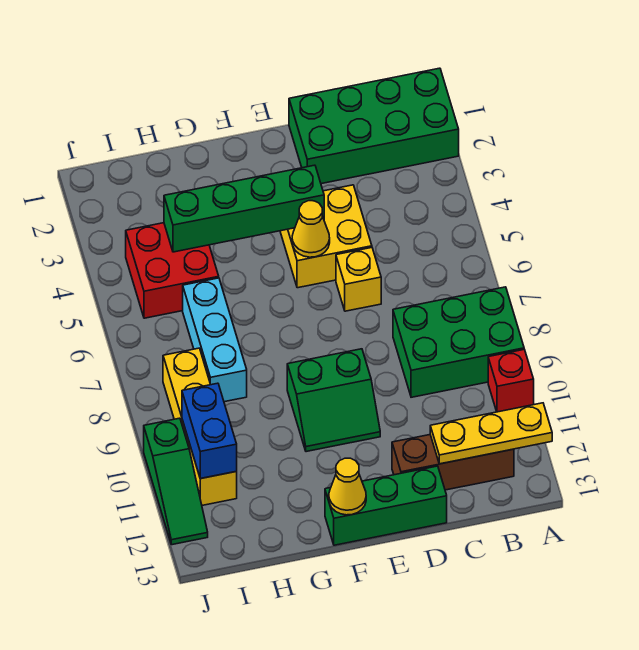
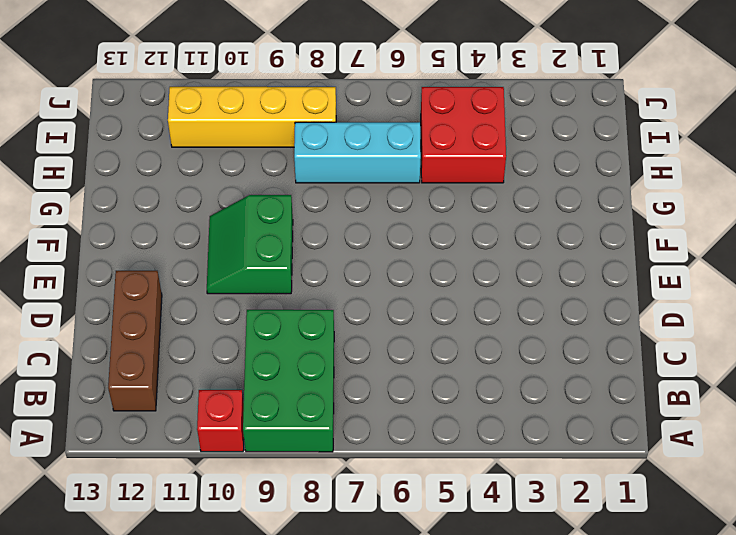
none -> green brick A1:D2 level 1
none -> yellow brick D4:E5 level 1
none -> yellow brick D6 level 1

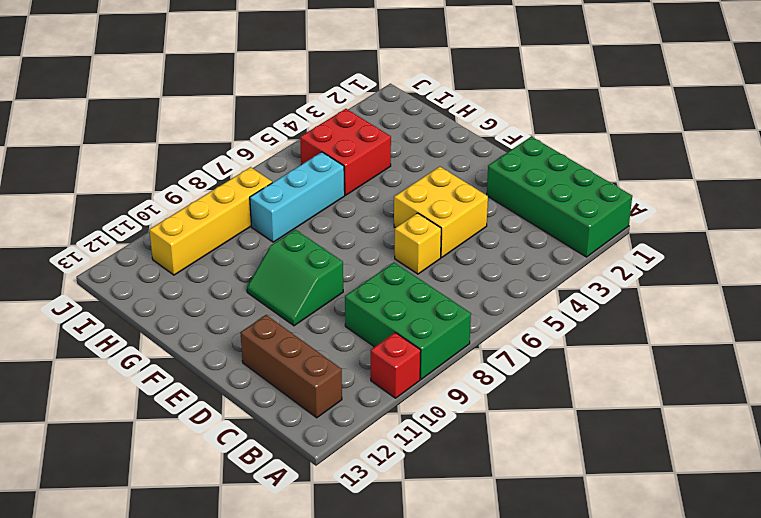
none -> green brick D13:F13 level 1
none -> green slope J10:J12 level 1 top 10
none -> yellow plate A12:C12 level 2

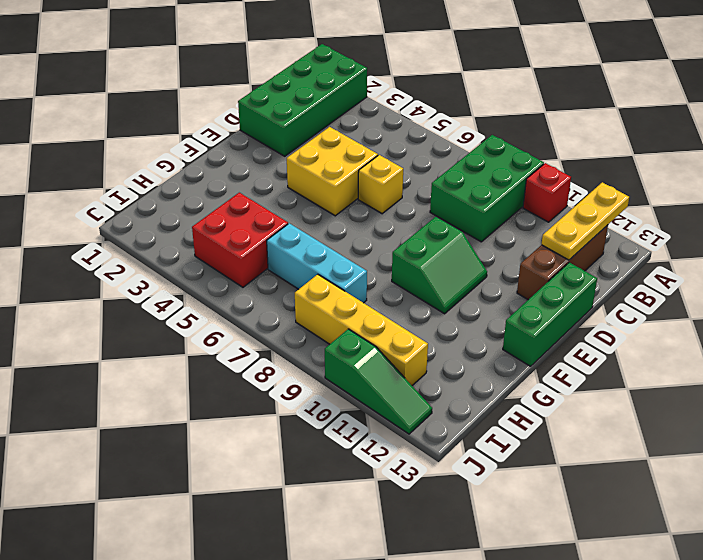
none -> green brick E4:H4 level 2
none -> yellow cone E5 level 2
none -> yellow cone F13 level 2

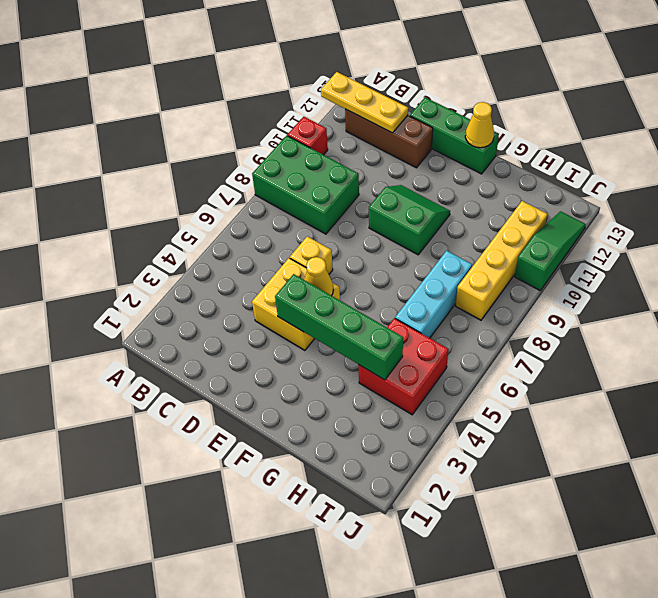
none -> green brick A1:D2 level 1
none -> blue brick I10:I11 level 2

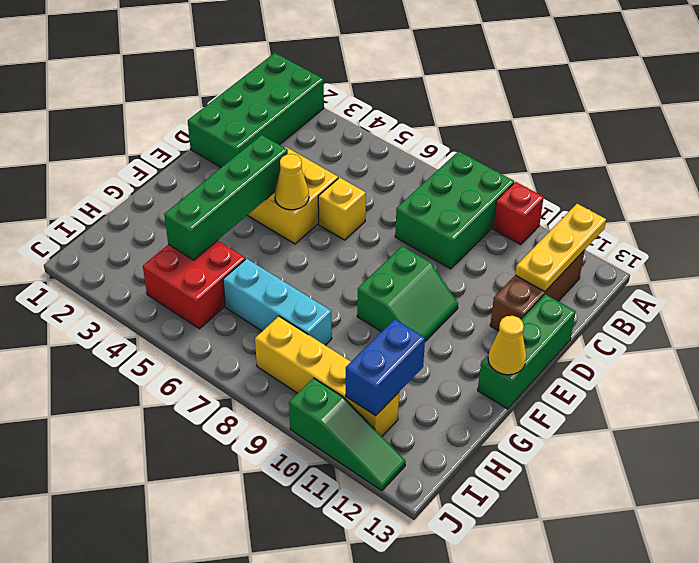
blue brick H11:I11 level 2 -> blue brick I10:I11 level 2

